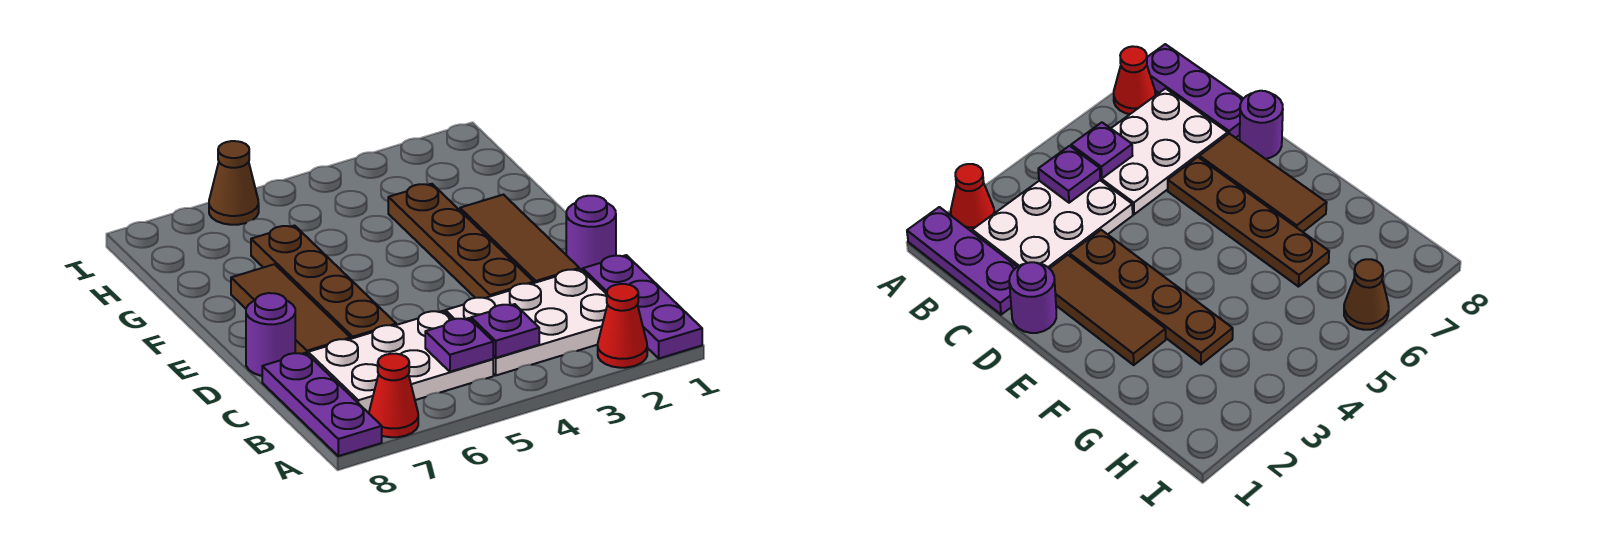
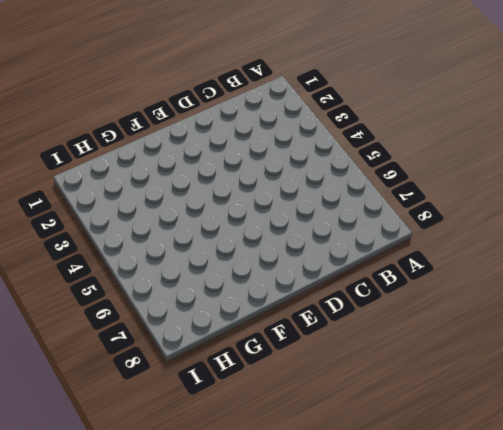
none -> purple plate A1:C1 level 1
none -> red cone A2 level 1
none -> red cone A7 level 1

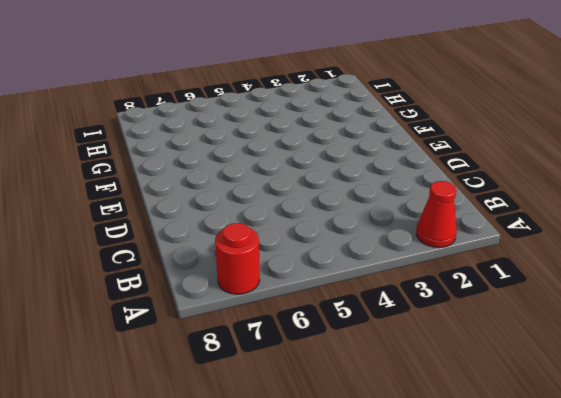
red round brick A7 level 1 -> red cone A7 level 1
none -> purple plate A1:C1 level 1
none -> purple plate A8:C8 level 1
none -> white plate B2:C4 level 1

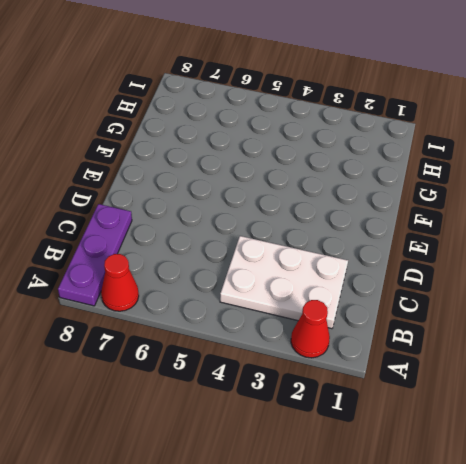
none -> purple plate A1:C1 level 1
none -> white plate B5:C7 level 1
none -> purple round brick D1 level 1

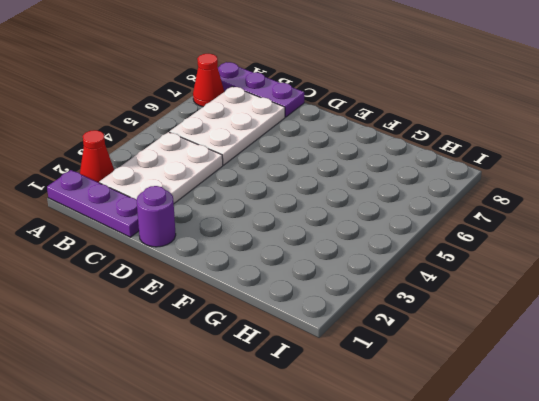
none -> brown tile D2:F2 level 1
none -> brown plate D3:G3 level 1
none -> brown plate D6:G6 level 1

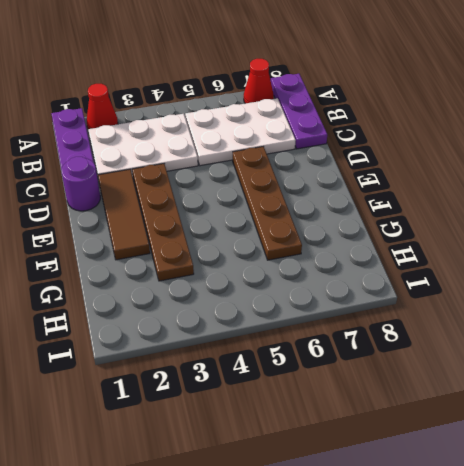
none -> brown tile D7:F7 level 1
none -> purple round brick D8 level 1
none -> brown cone I6 level 1

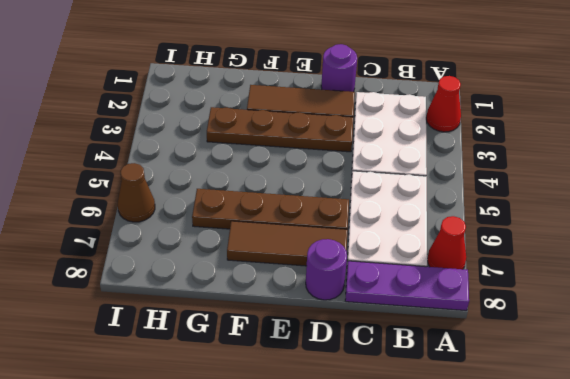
none -> purple plate A1:C1 level 1
none -> purple plate B4 level 2
none -> purple plate B5 level 2

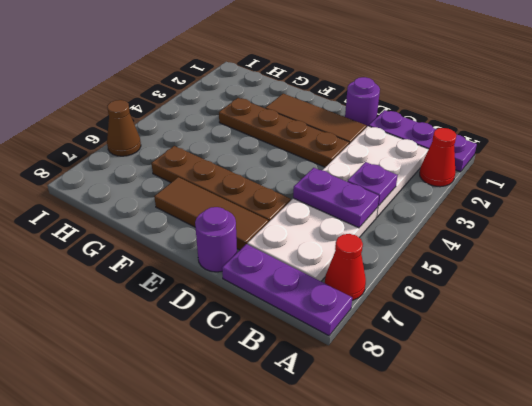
purple plate B5:C5 level 2 -> purple plate B5 level 2

